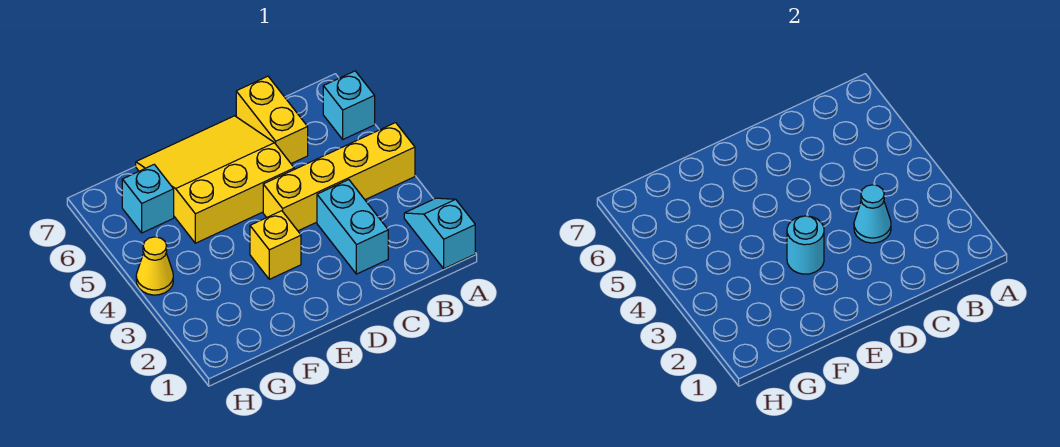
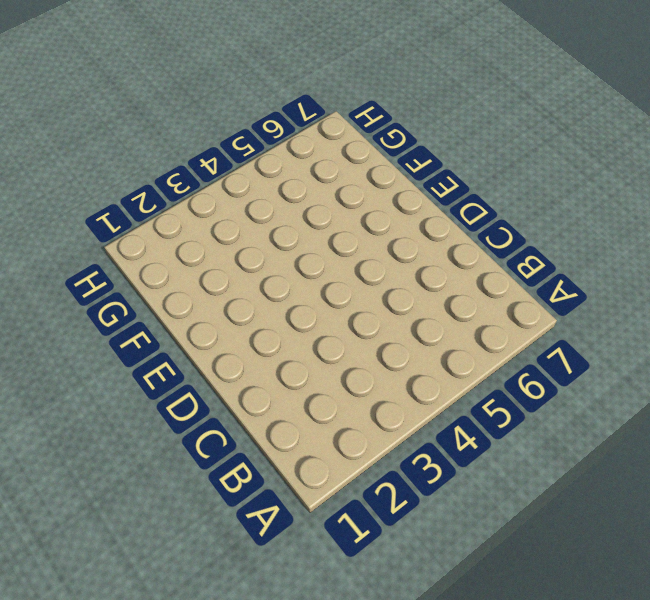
none -> cyan slope A1:A2 level 1 top 1
none -> yellow brick A4:D4 level 1

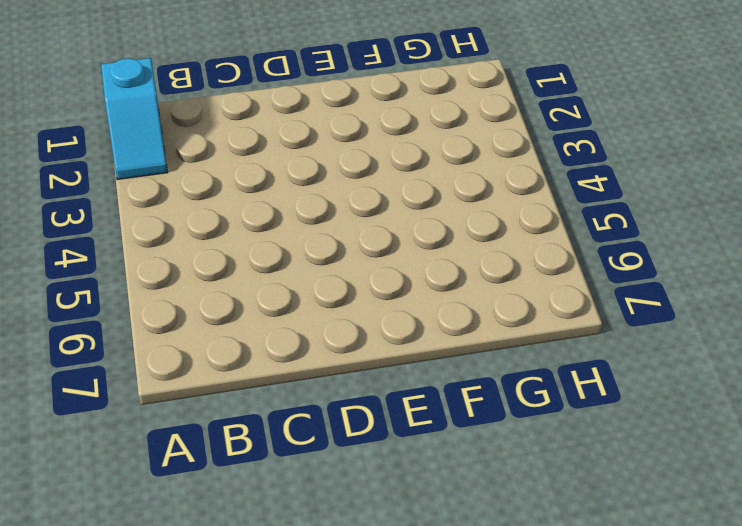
none -> yellow brick A4:D4 level 1
none -> cyan brick A6 level 1

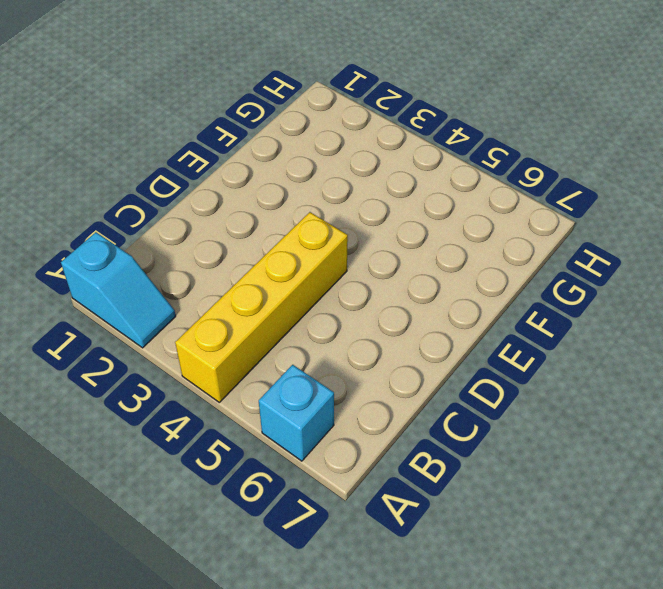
none -> cyan brick C2:C3 level 1
none -> yellow brick C6:C7 level 1

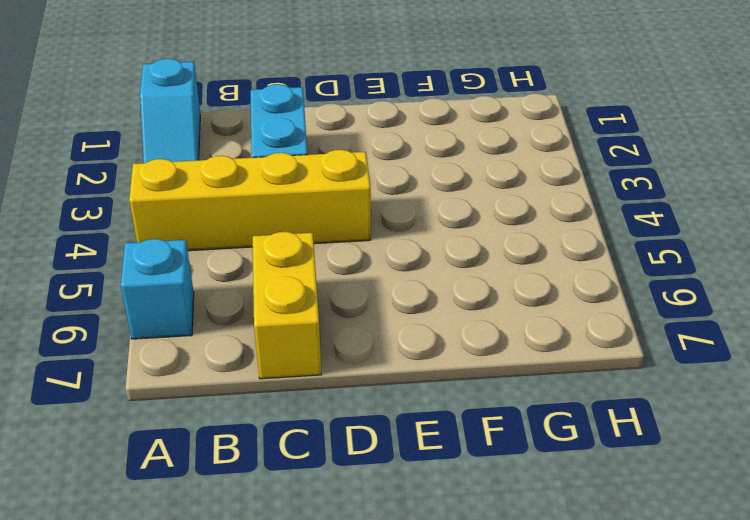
none -> yellow slope D5:F7 level 1 top 5
none -> yellow brick E3 level 1

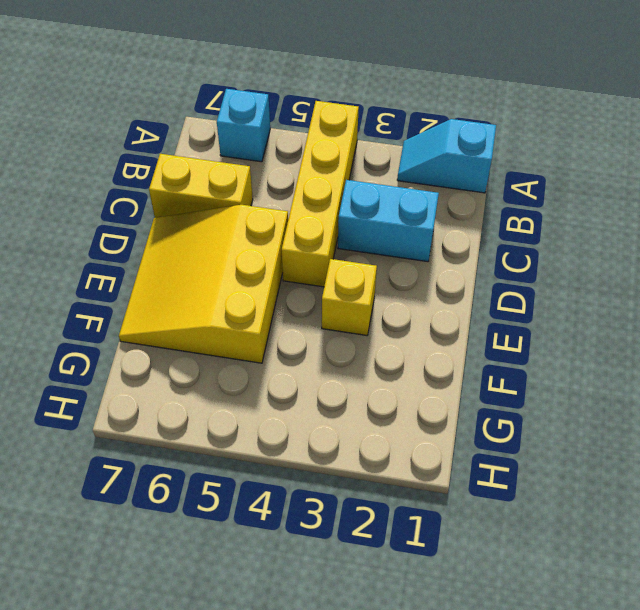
none -> cyan brick G6 level 1
none -> yellow cone H4 level 1

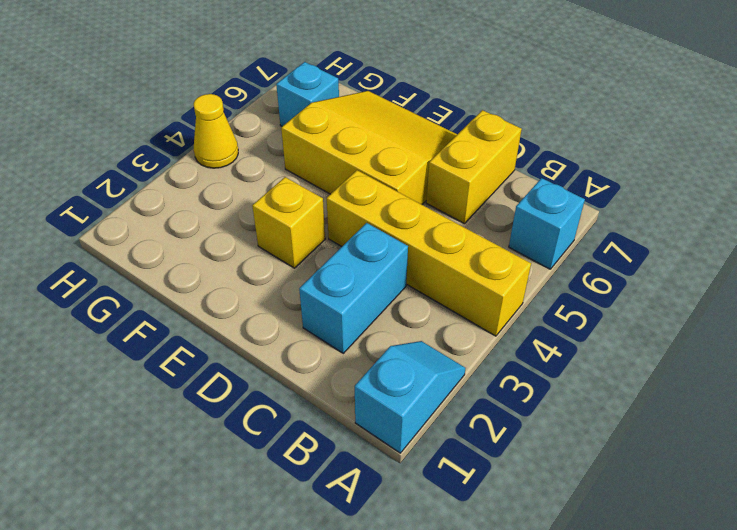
none -> cyan cone C3 level 2
none -> cyan round brick E3 level 2

